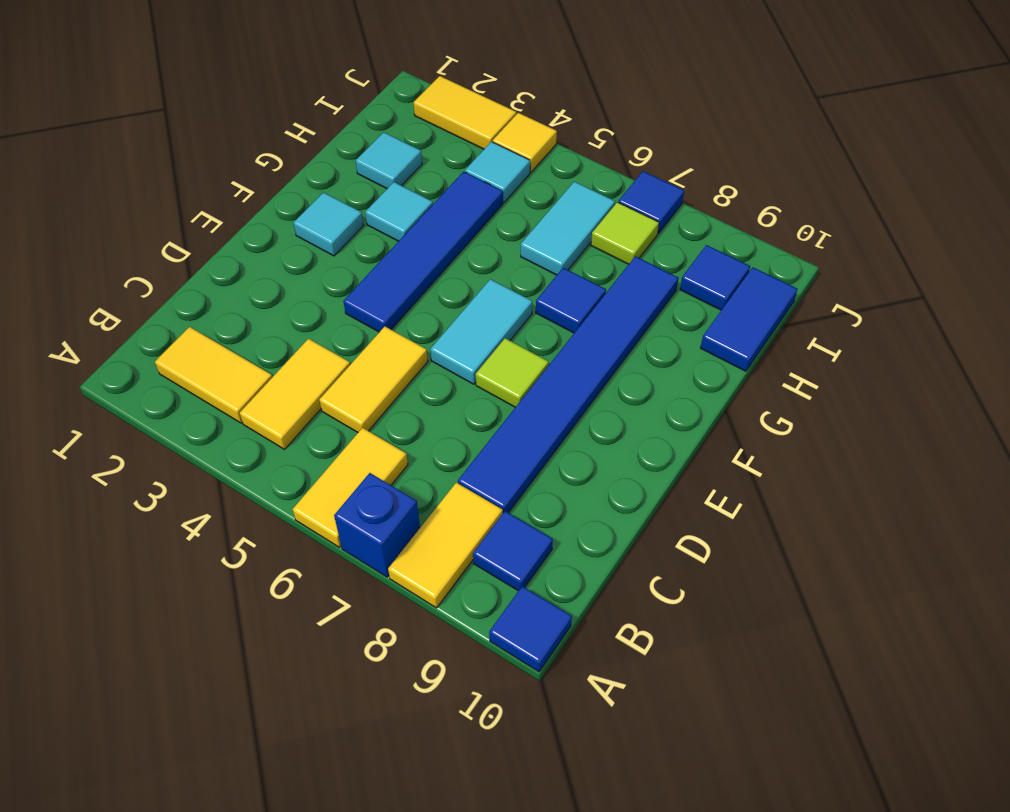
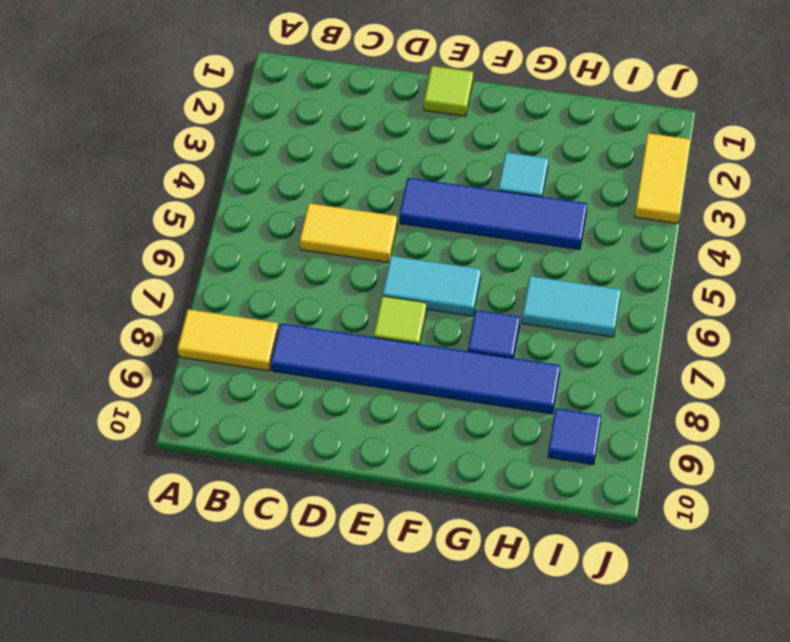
lime tile E1 level 1 -> lime tile I7 level 1
none -> yellow tile A6:B6 level 1
none -> blue brick A7 level 1
none -> blue tile A10 level 1

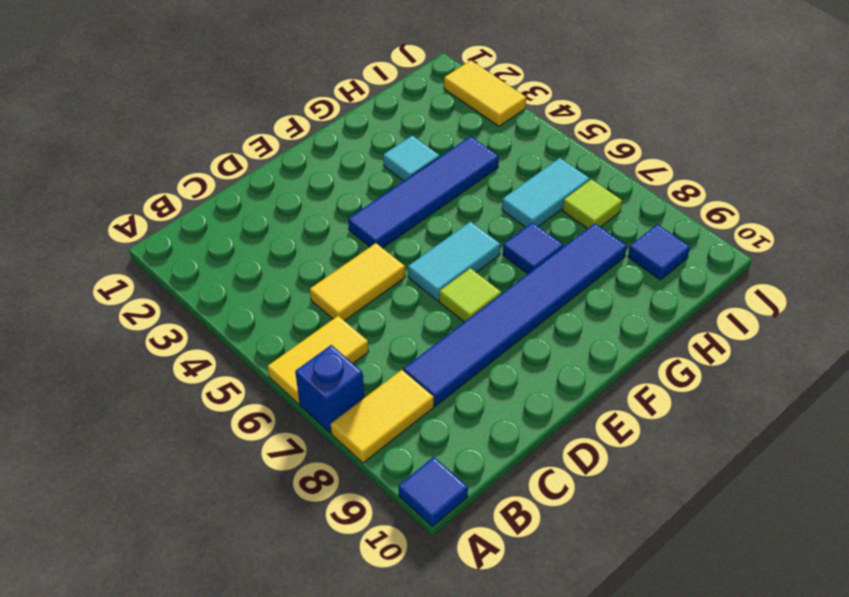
none -> yellow tile B2:B3 level 1
none -> yellow tile B4:C4 level 1
none -> blue tile B9 level 1

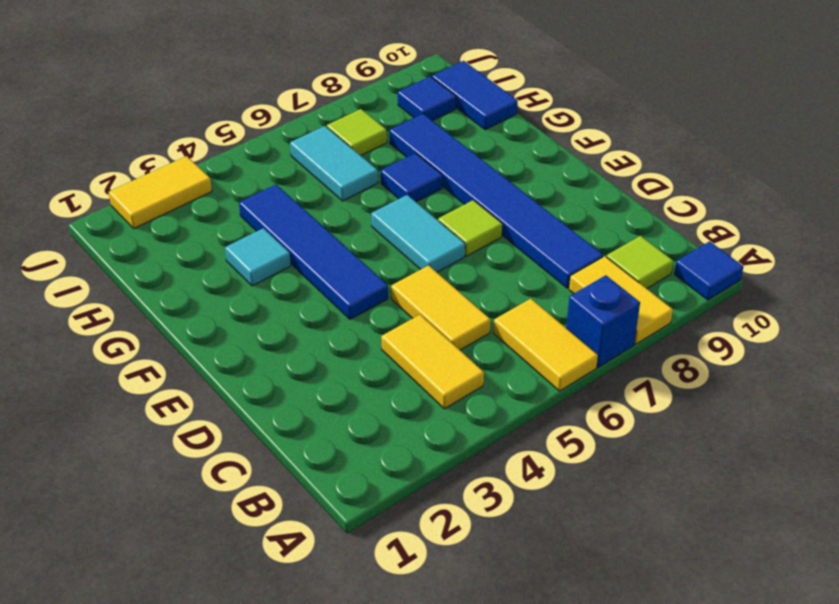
lime tile B9 level 1 -> blue tile B9 level 1
none -> yellow tile B2:B3 level 1
none -> cyan tile F2 level 1
none -> cyan tile H2 level 1

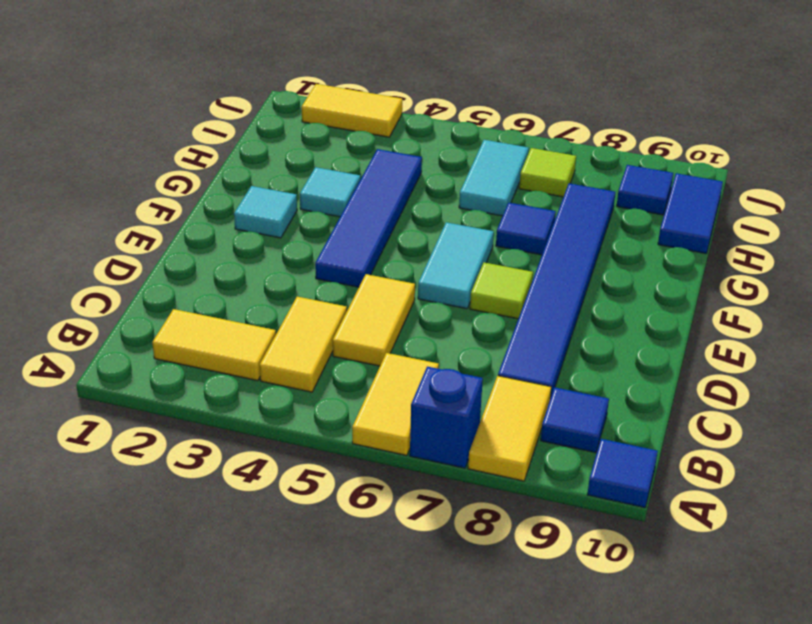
none -> cyan tile H2 level 1
none -> cyan tile I4 level 1
none -> yellow tile J4 level 1

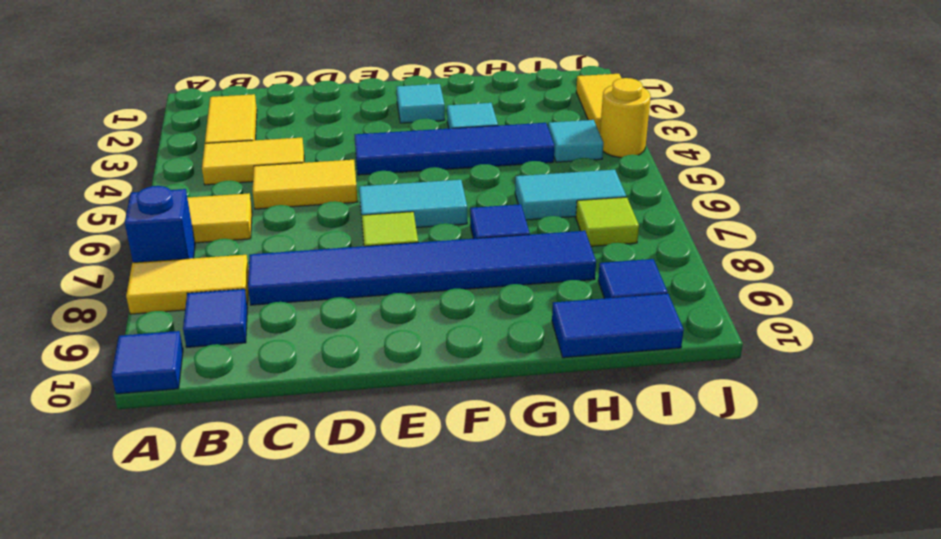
yellow round brick J4 level 1 -> yellow tile J4 level 1
none -> cyan tile H2 level 1
none -> blue tile J7 level 1

